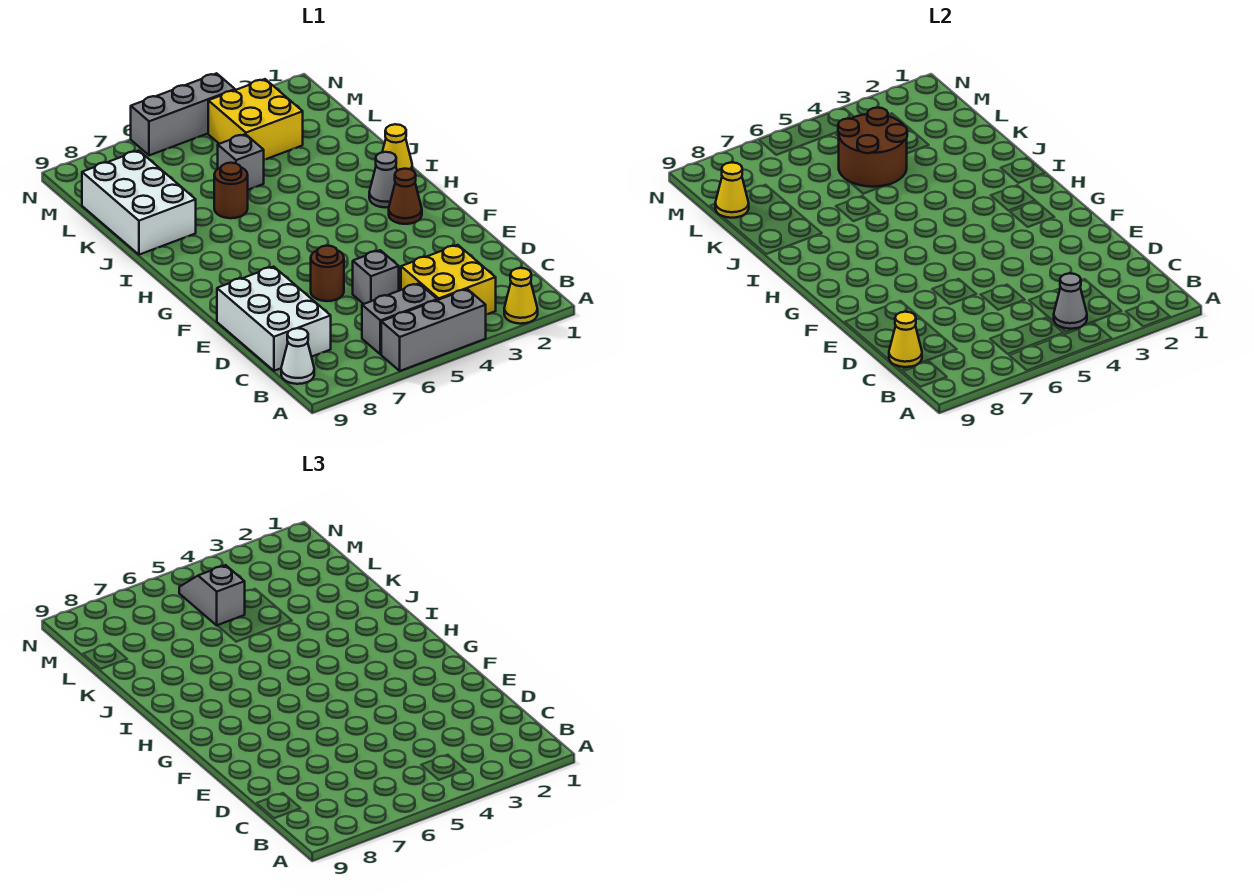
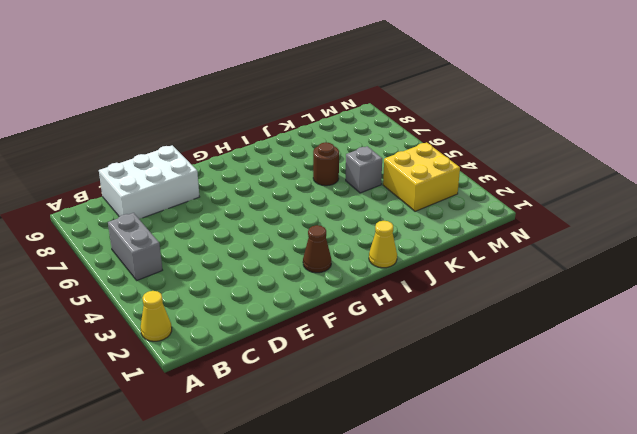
none -> grey brick A4:A6 level 1
none -> yellow brick B3:C4 level 1
none -> white cone B9 level 1

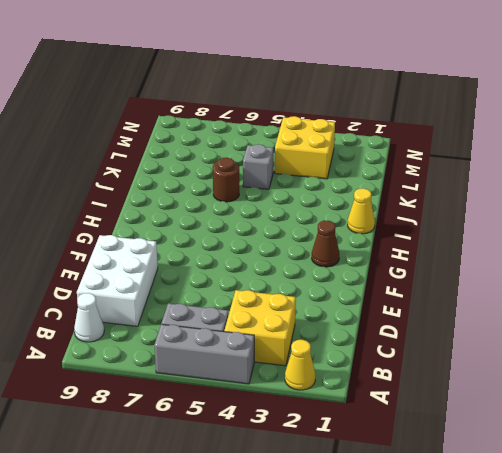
none -> grey brick D5 level 1
none -> brown round brick E6 level 1
none -> grey cone H2 level 1

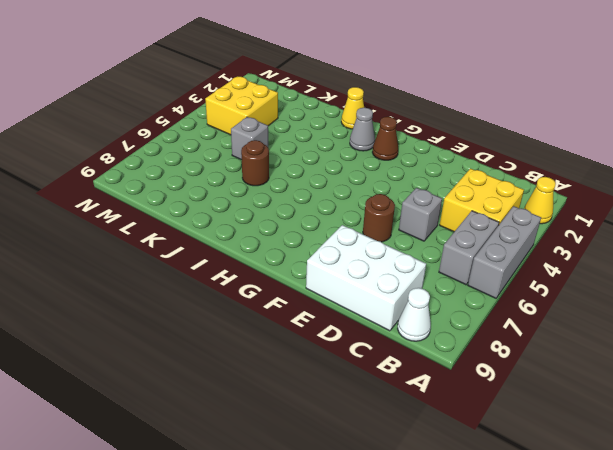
none -> white brick J8:L9 level 1
none -> grey brick N4:N6 level 1
none -> grey cone B4 level 2

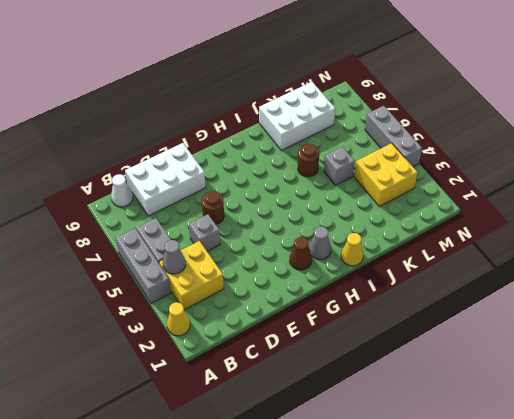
none -> yellow cone C9 level 2
none -> brown round brick K4:L5 level 2
none -> yellow cone L9 level 2

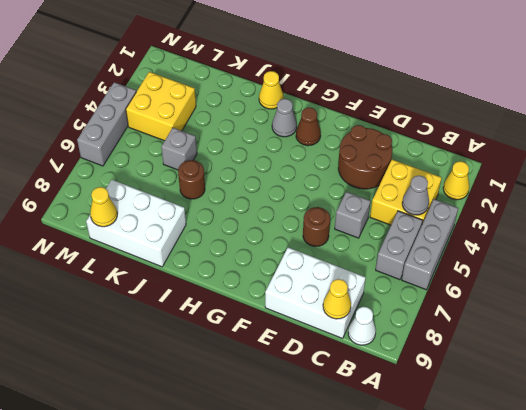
brown round brick D2:E3 level 1 -> brown round brick K4:L5 level 2
none -> grey slope L5:M5 level 3 top L

